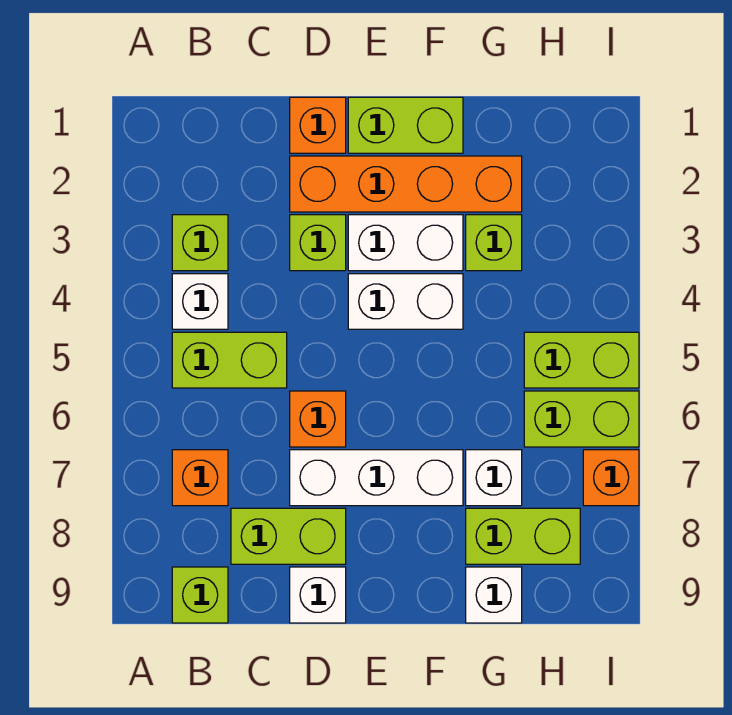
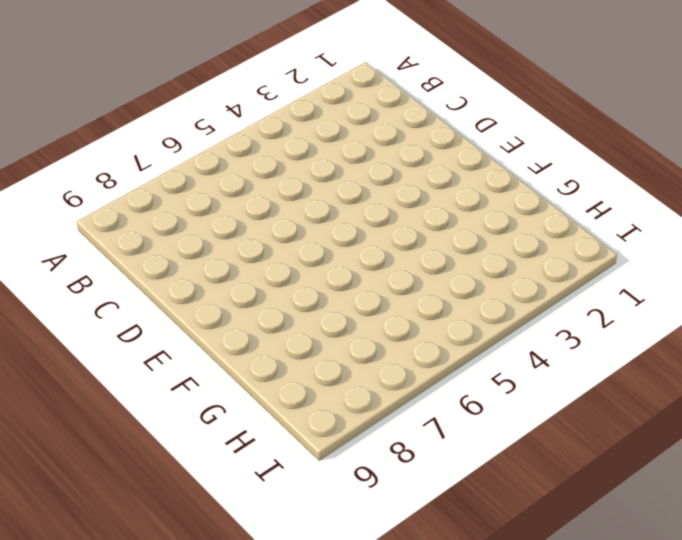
none -> lime brick B3 level 1
none -> white brick B4 level 1
none -> lime brick B5:C5 level 1

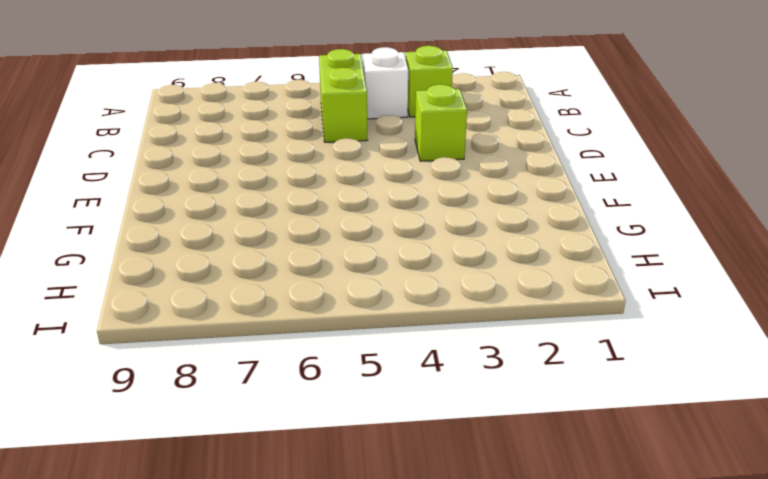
none -> orange brick B7 level 1
none -> lime brick B9 level 1
none -> lime brick C8:D8 level 1

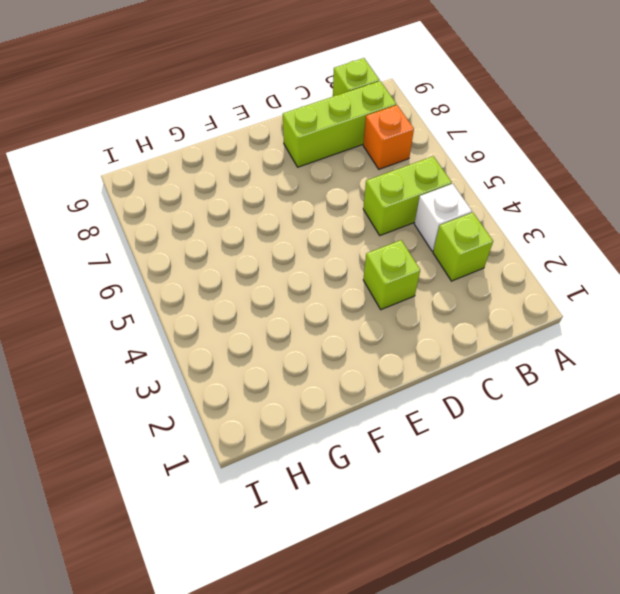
lime brick B8:D8 level 1 -> lime brick C8:D8 level 1
none -> orange brick D1 level 1
none -> orange brick D2:G2 level 1
none -> orange brick D6 level 1

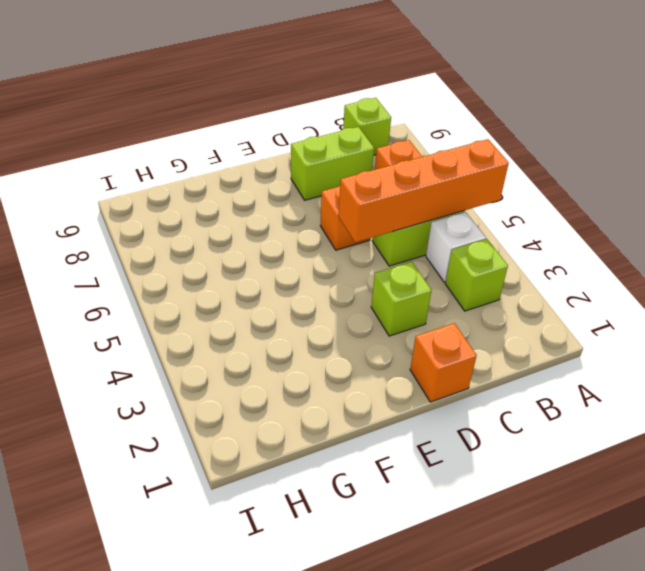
orange brick A5:D5 level 2 -> orange brick D2:G2 level 1
none -> white brick D7:F7 level 1
none -> white brick D9 level 1
none -> lime brick E1:F1 level 1

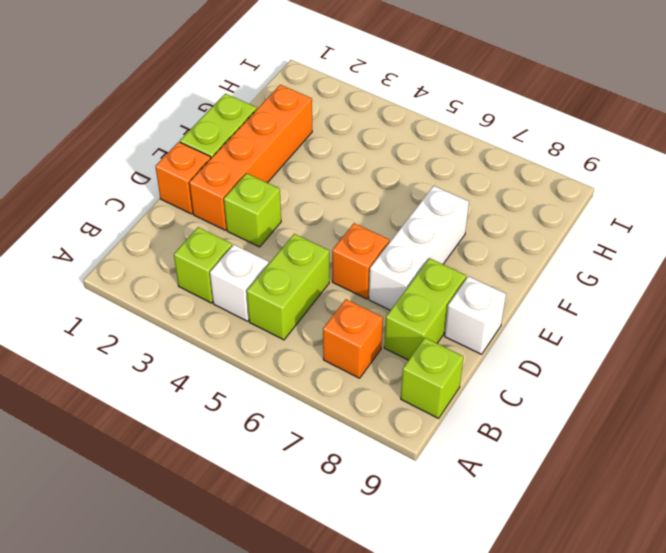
none -> white brick E3:F3 level 1
none -> white brick E4:F4 level 1
none -> lime brick G3 level 1

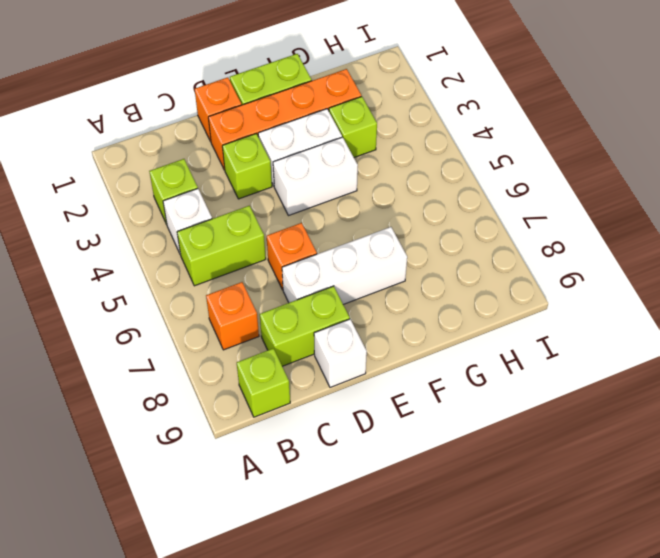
none -> white brick G7 level 1
none -> lime brick G8:H8 level 1
none -> white brick G9 level 1

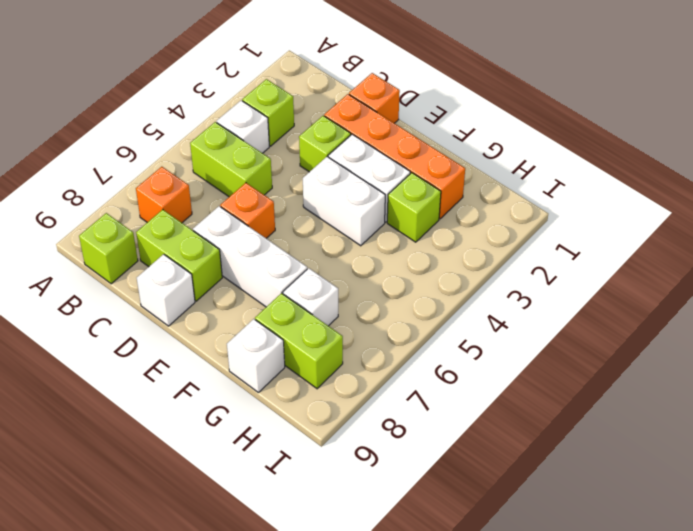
none -> lime brick E1:F1 level 1
none -> lime brick H5:I5 level 1
none -> lime brick H6:I6 level 1

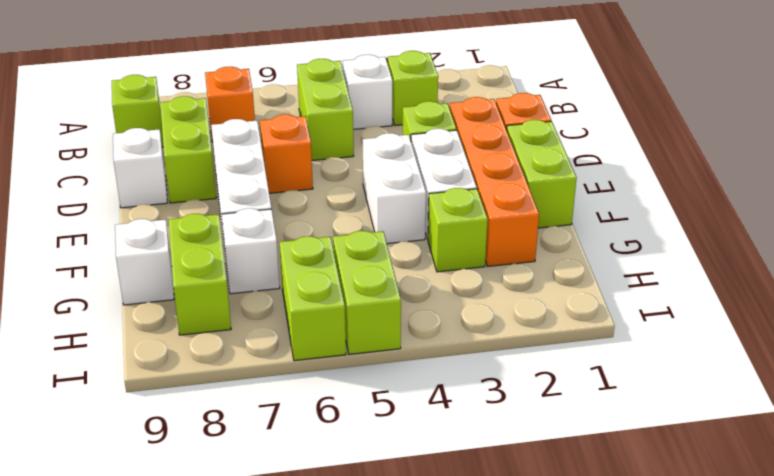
none -> orange brick I7 level 1

